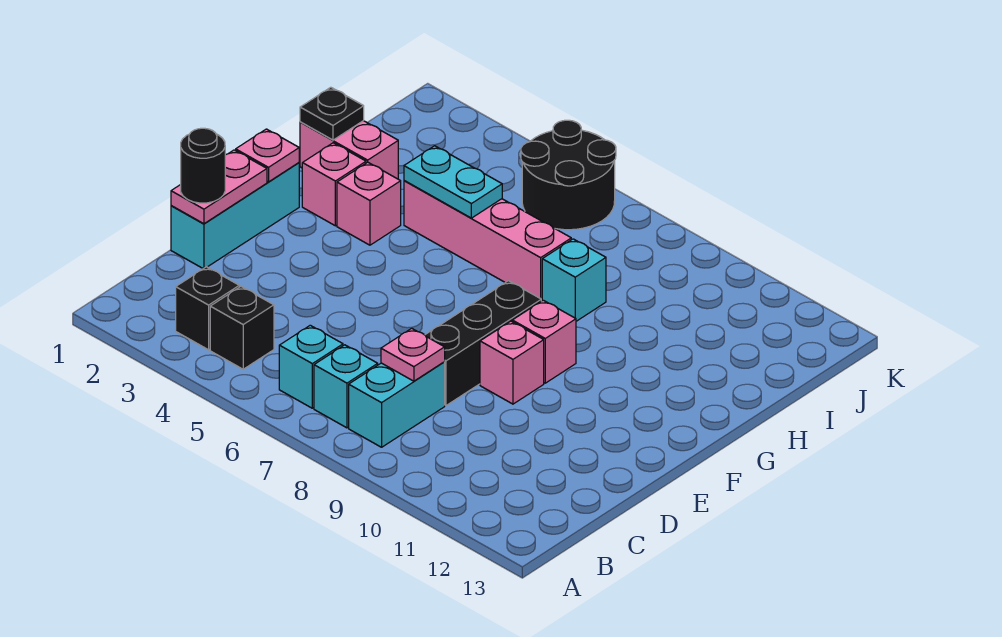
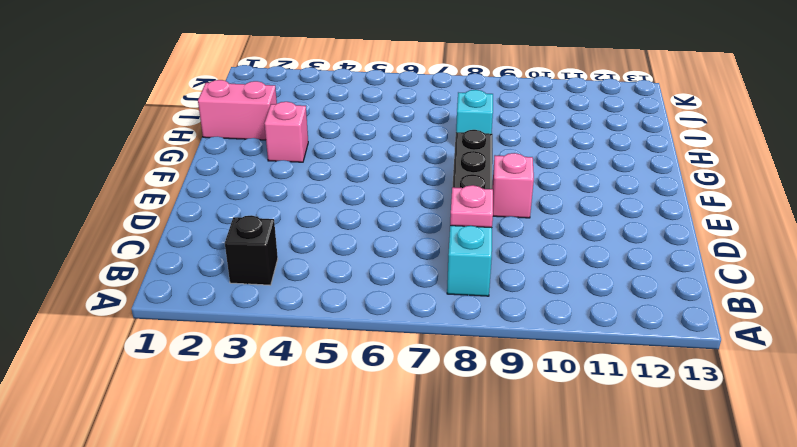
none -> black brick B4 level 1
none -> cyan brick B6 level 1
none -> cyan brick B7 level 1

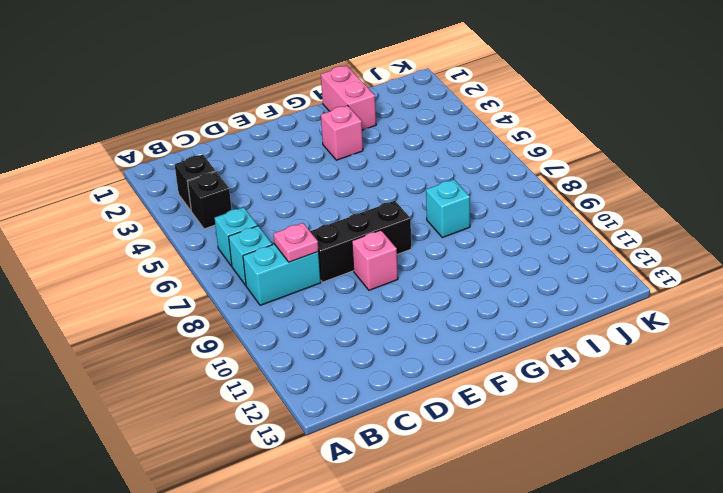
none -> cyan brick D1:F1 level 1
none -> pink brick F9 level 1
none -> pink brick G2 level 1

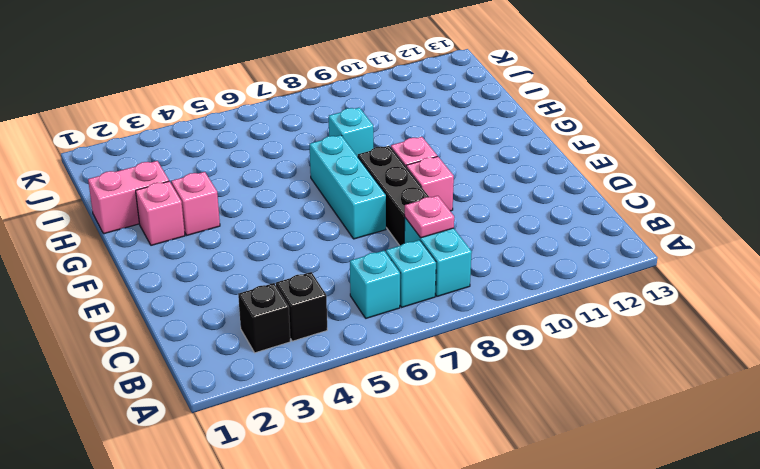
cyan brick E7:G7 level 1 -> cyan brick D1:F1 level 1
none -> pink brick H4:H7 level 1
none -> black round brick J5:K6 level 1
none -> pink plate D1:E1 level 2

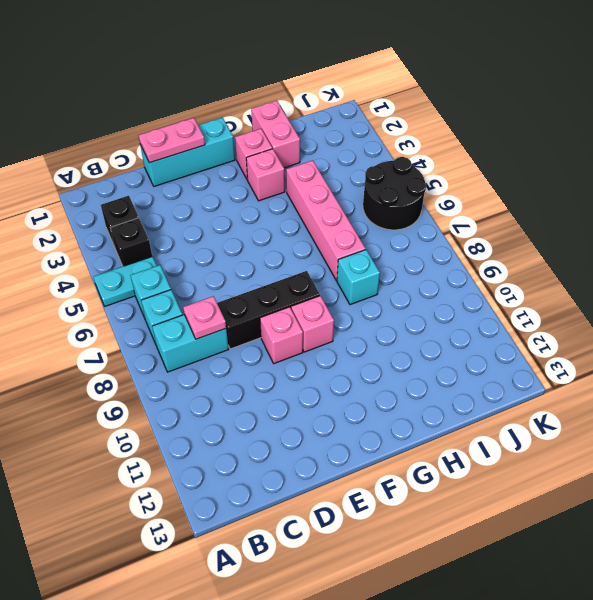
cyan plate A5:B5 level 1 -> cyan plate H4:H5 level 2
none -> pink plate F1 level 2
none -> black plate H1 level 2
none -> black round brick D1 level 3

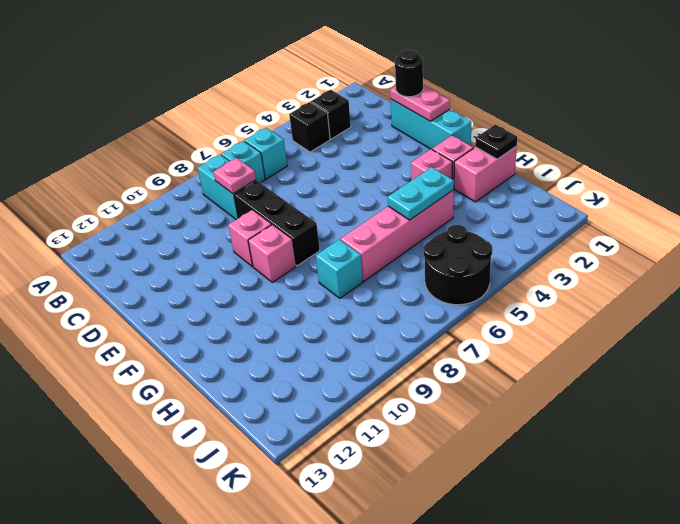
none -> pink plate F1 level 2

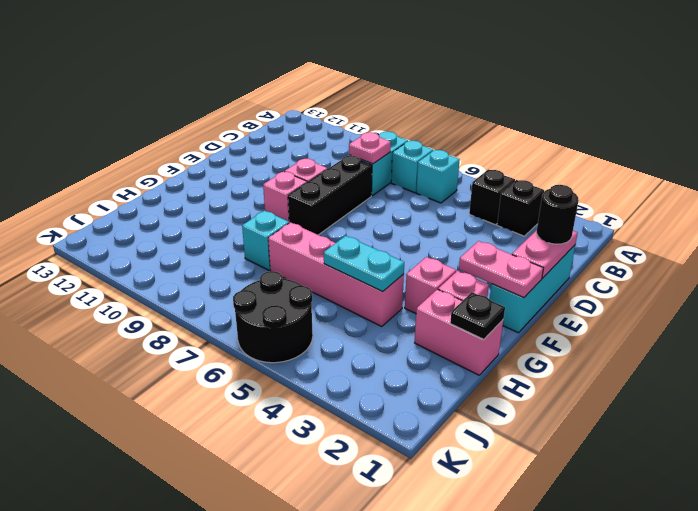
pink plate F1:F2 level 2 -> pink plate F1 level 2

